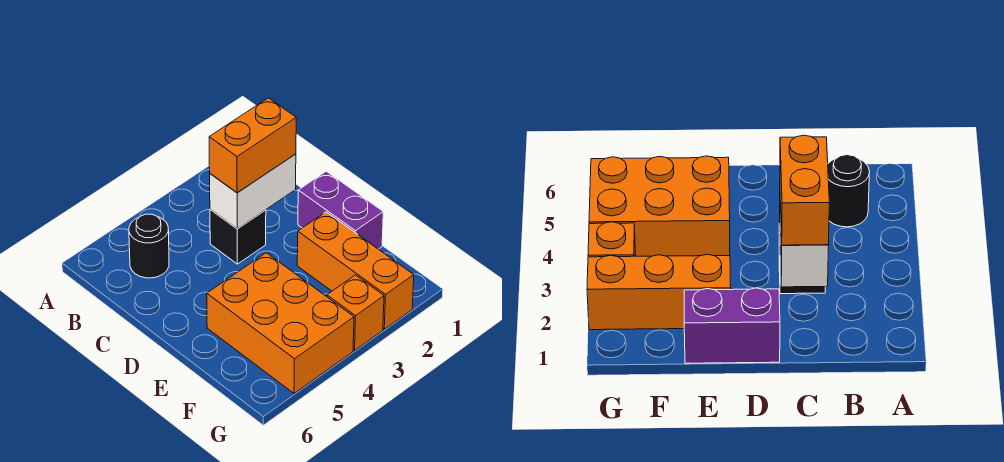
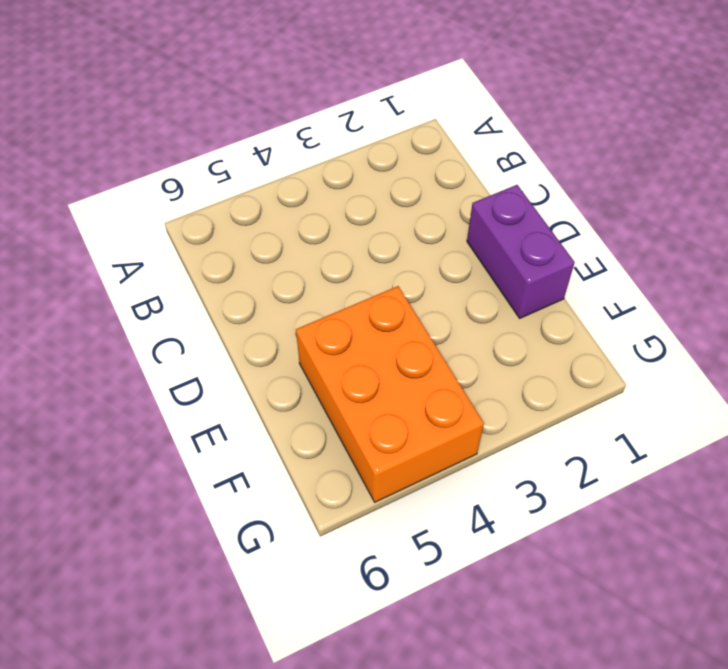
none -> black round brick B5 level 1
none -> black brick C3 level 1

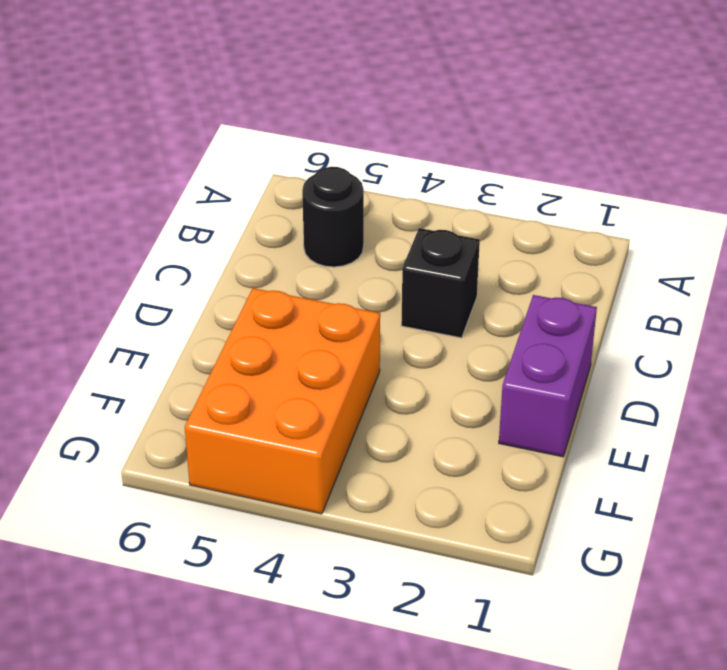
none -> orange brick E2:G2 level 1
none -> orange brick G3 level 1

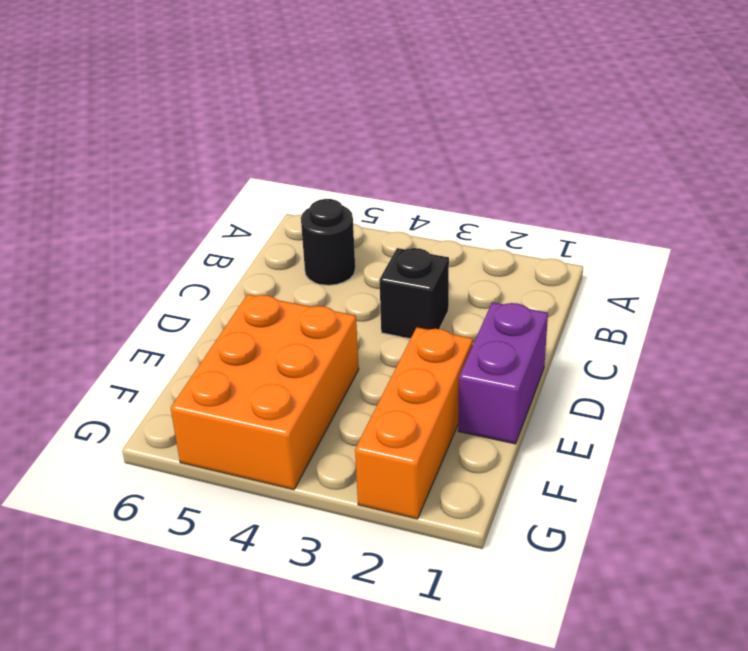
none -> orange brick G3 level 1
none -> white brick C2:C3 level 2

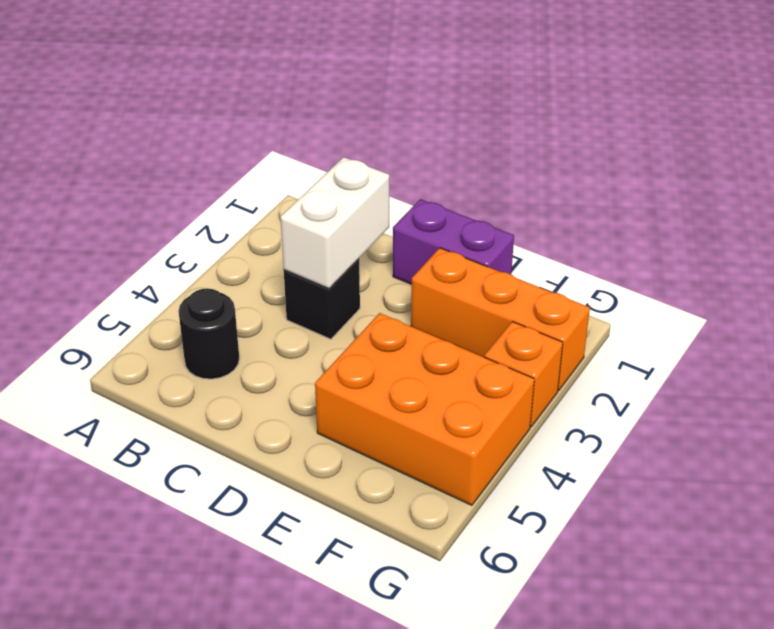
none -> orange brick C2:C3 level 3

